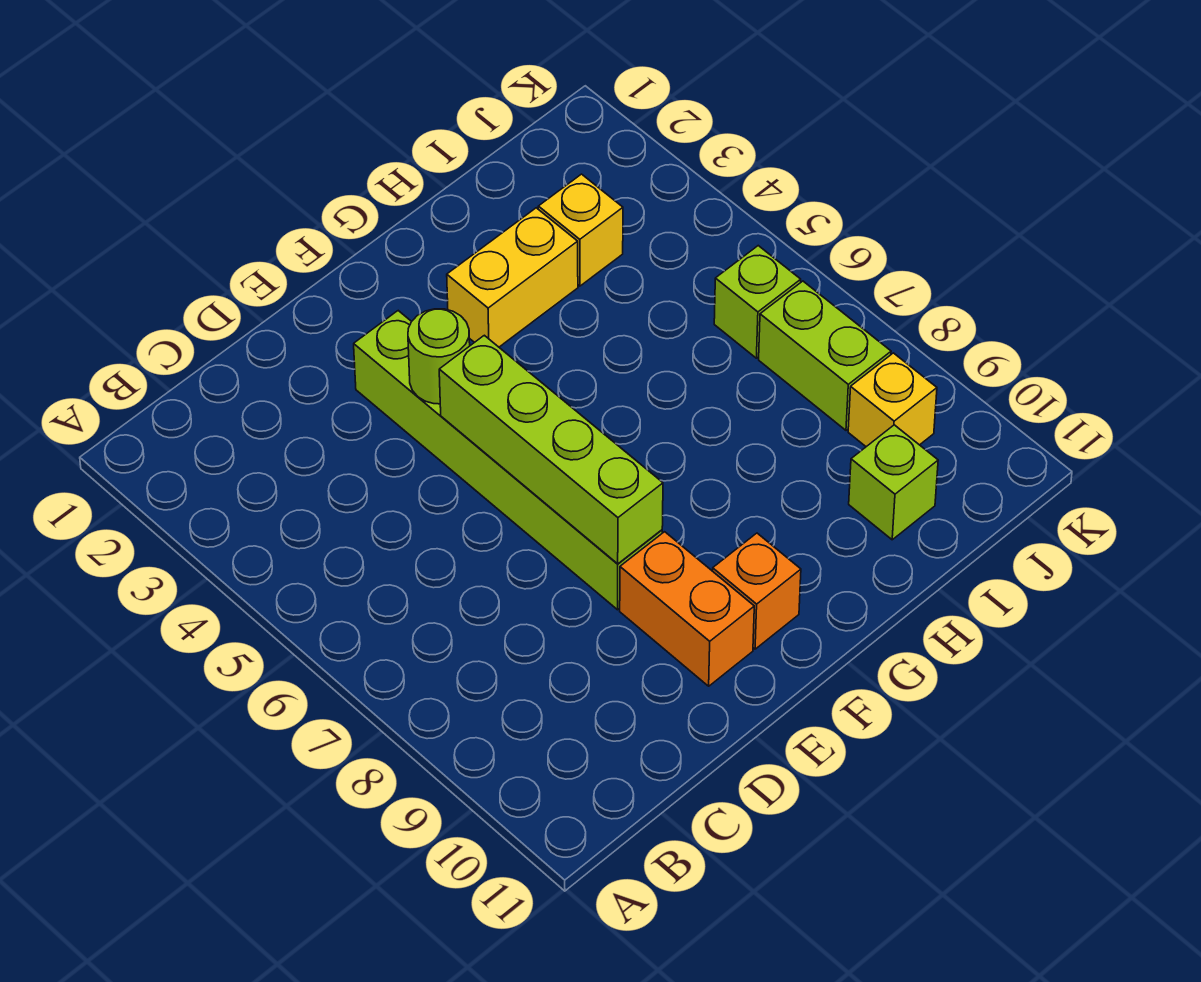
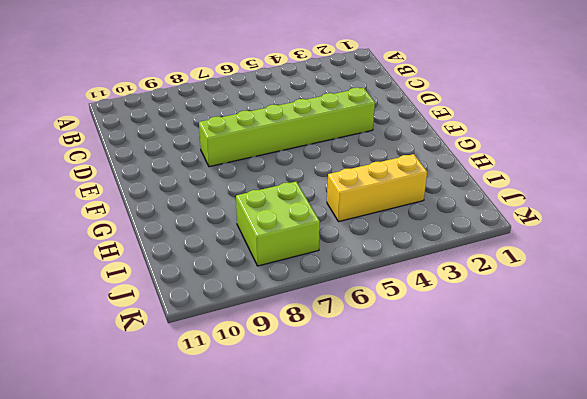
yellow brick I3:I5 level 1 -> yellow brick I3 level 1
lime brick I7:J8 level 1 -> lime brick J7:J8 level 1
none -> orange brick E9:E10 level 1
none -> orange brick F10 level 1

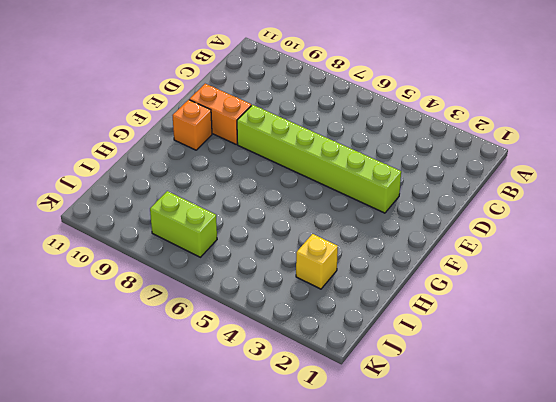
none -> yellow brick G3:H3 level 1
none -> lime brick I10 level 1

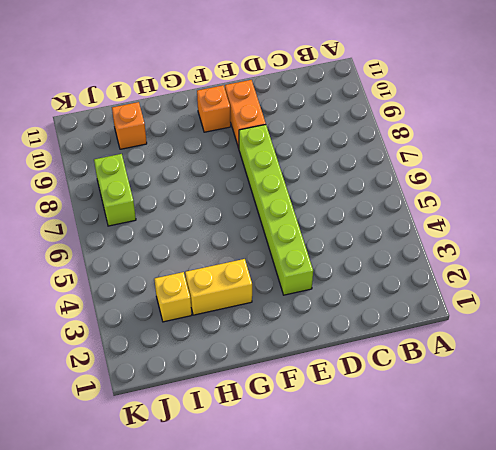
orange brick I10 level 1 -> lime brick I10 level 1
none -> lime brick J6 level 1
none -> yellow brick J9 level 1

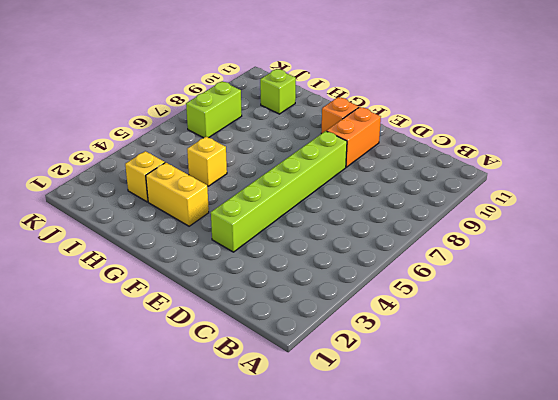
yellow brick H5 level 1 -> yellow brick J9 level 1
none -> lime brick J6 level 1
none -> lime round brick E4 level 2

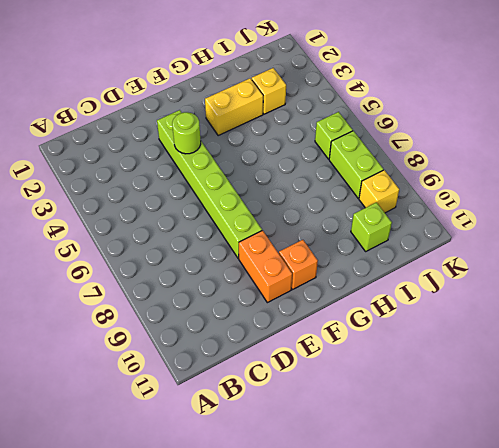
none -> lime brick E5:E8 level 2

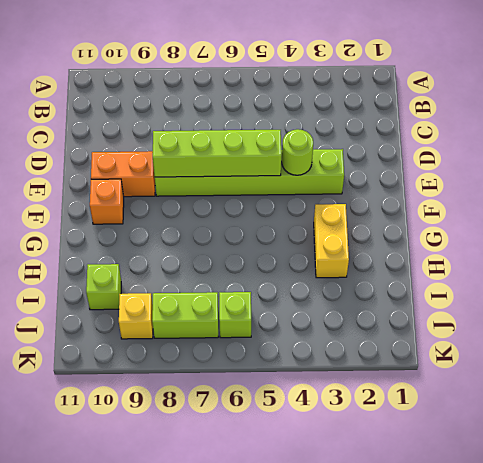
none -> yellow brick I3 level 1

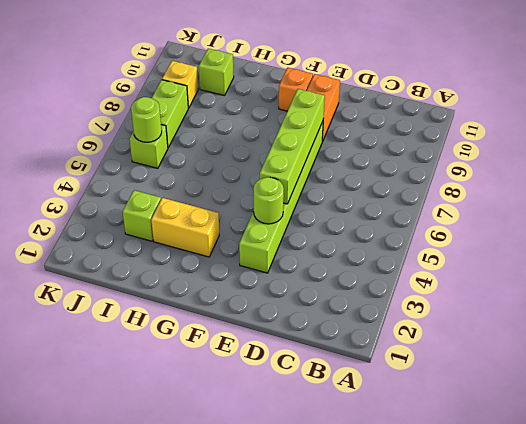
lime brick I3 level 1 -> yellow brick I3 level 1
lime round brick J6 level 2 -> none

